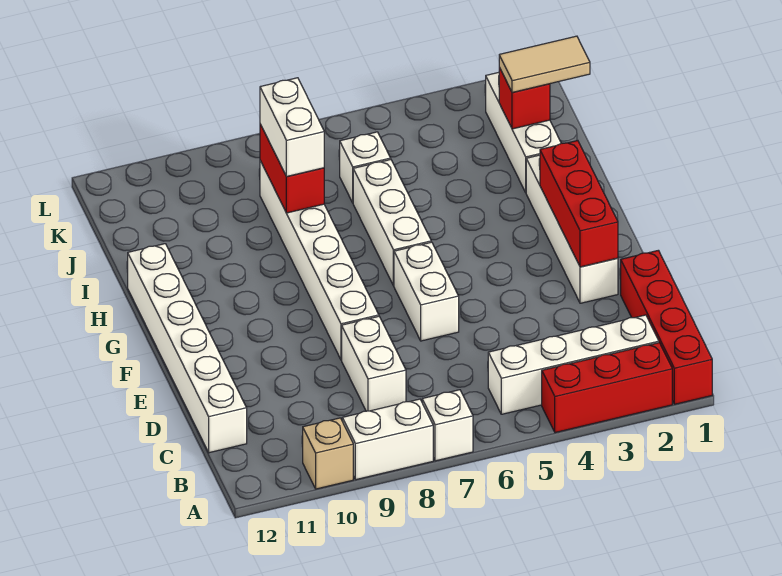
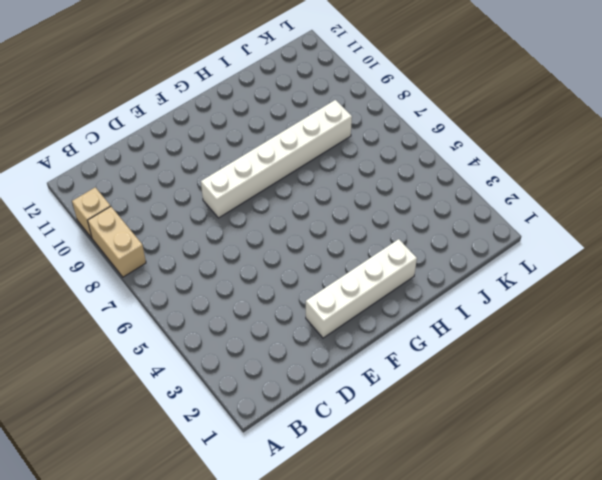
tan brick A8:A9 level 1 -> white brick A8:A9 level 1
none -> red brick A1:D1 level 1
none -> red brick A2:A4 level 1
none -> white brick A7 level 1

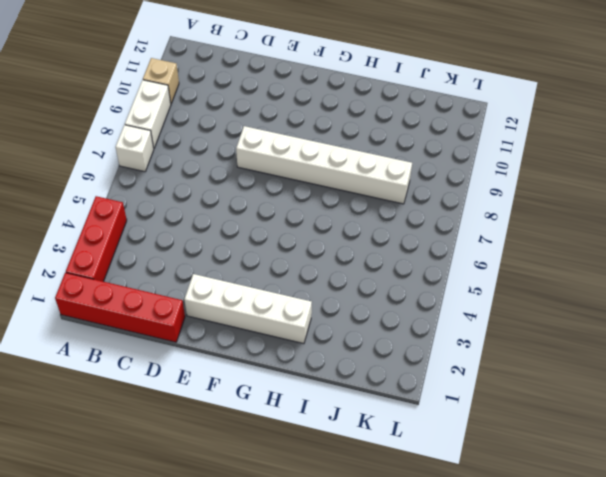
none -> white brick B2:B5 level 1
none -> white brick C8:D8 level 1
none -> white brick C12:H12 level 1

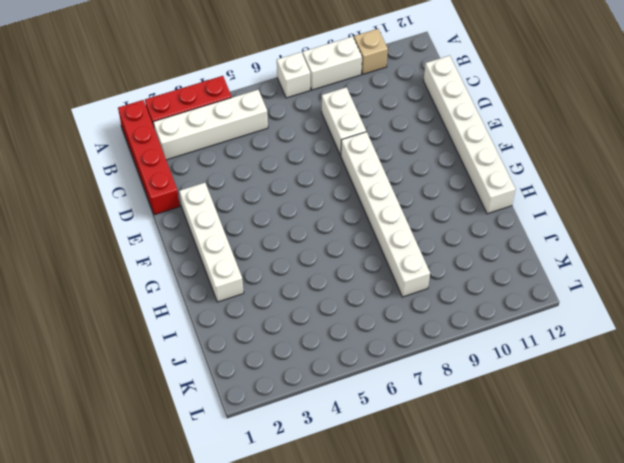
none -> white brick E6:F6 level 1
none -> white brick G6:I6 level 1
none -> white brick I2:K2 level 1

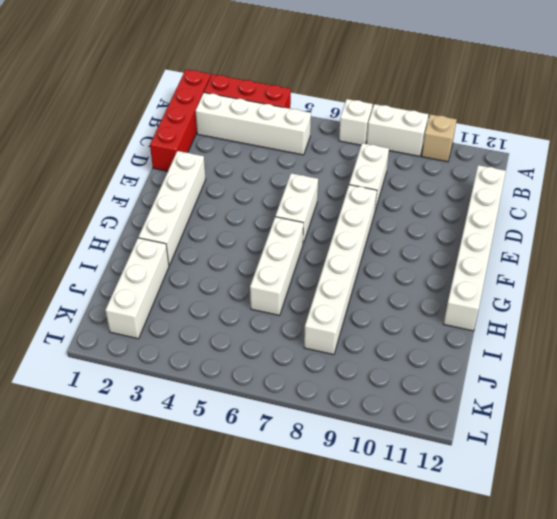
none -> white brick J6 level 1
none -> red brick E2:G2 level 2
none -> red brick I8:J8 level 2

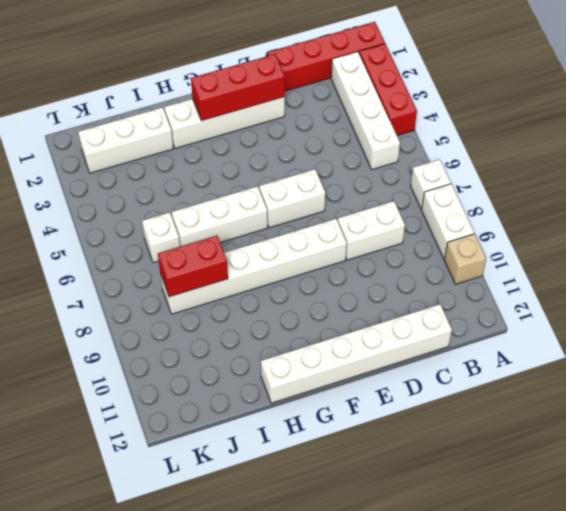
none -> red brick J2 level 2
none -> white brick I8:J8 level 3
none -> tan tile J1:J2 level 3

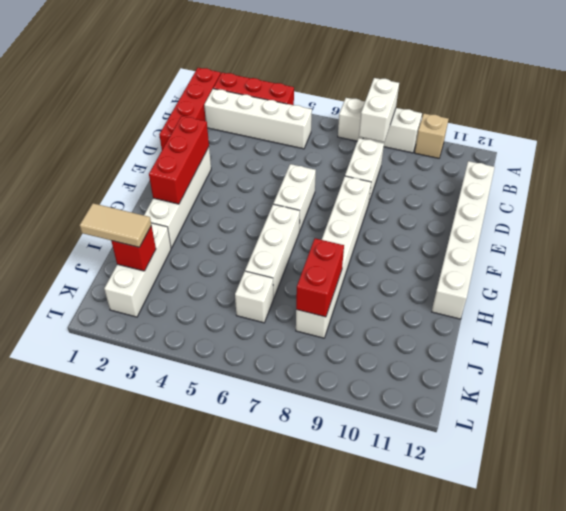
white brick A8:B8 level 2 -> white brick I8:J8 level 3

